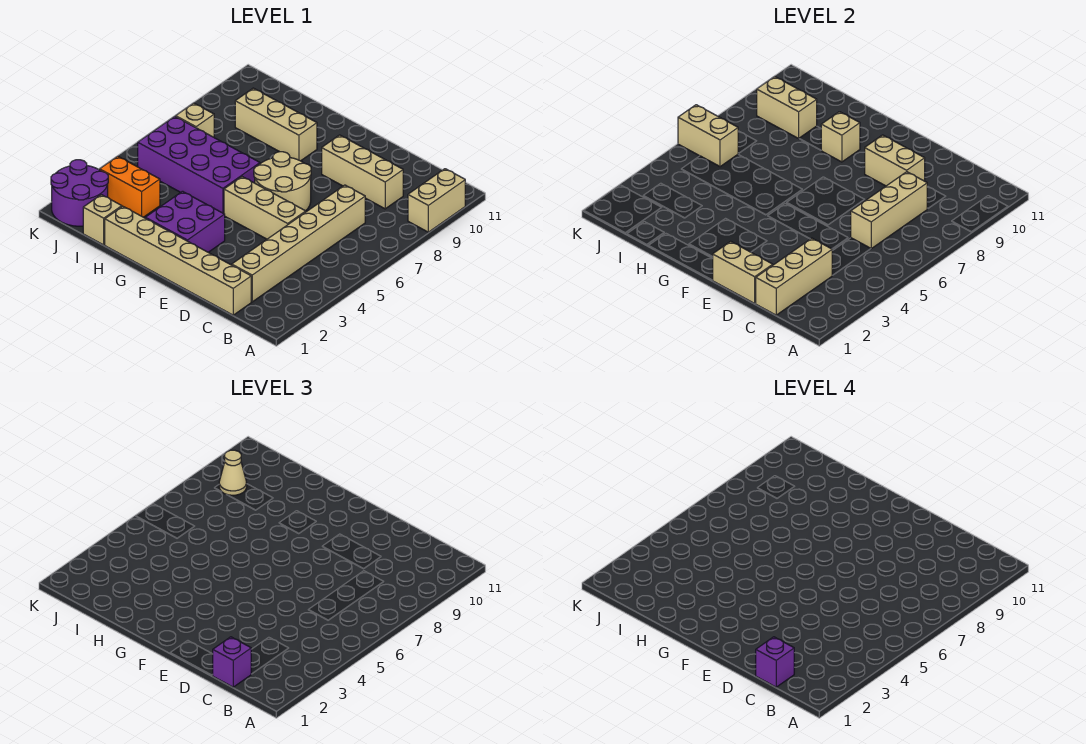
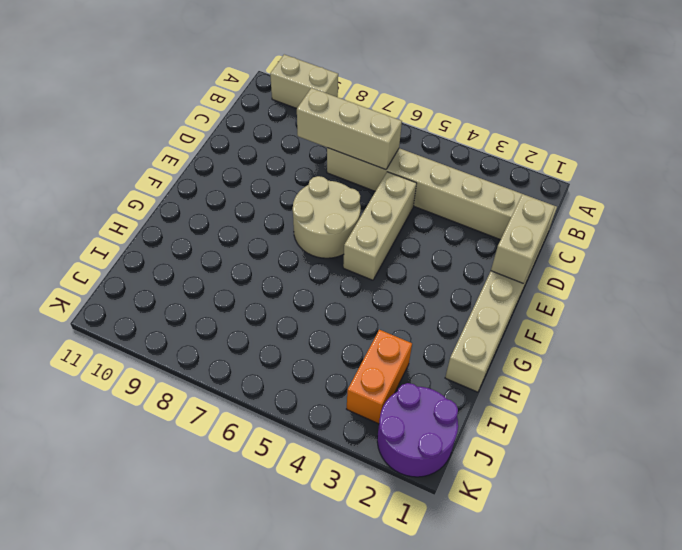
none -> tan brick C9:E9 level 1
none -> purple brick F2:G3 level 1
none -> purple brick G5:J6 level 1

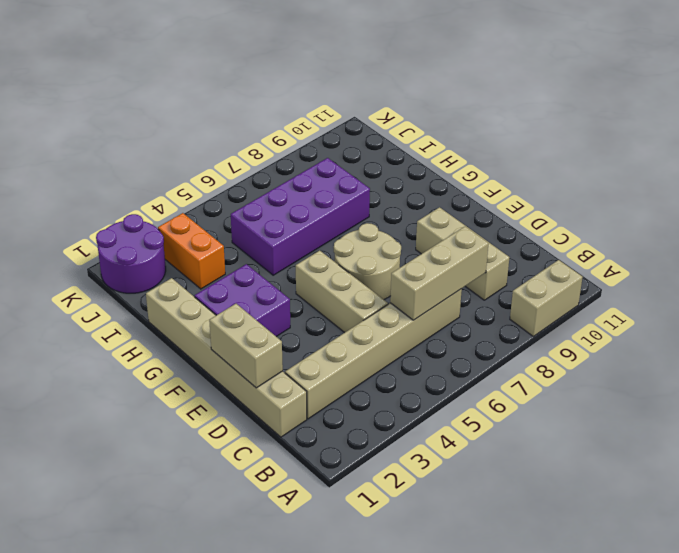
purple brick H5:I8 level 1 -> purple brick G5:J6 level 1
none -> tan brick G9:I9 level 1
none -> tan brick I1 level 1
none -> tan brick J7 level 1

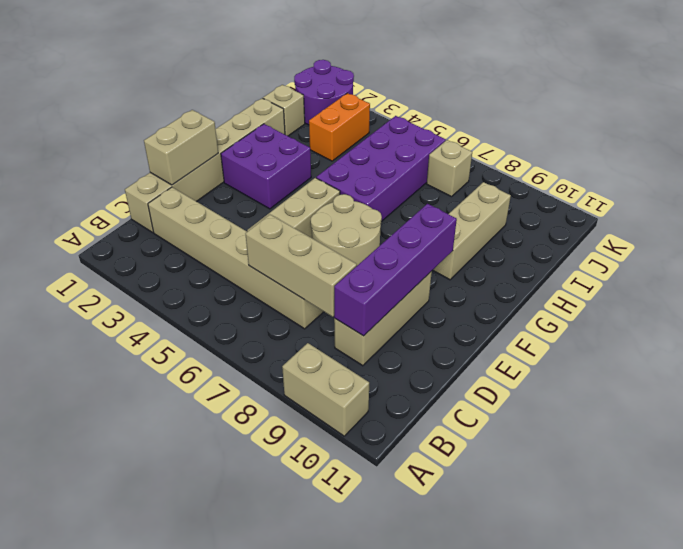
purple brick C9:F9 level 2 -> tan brick D9:E9 level 2
none -> tan brick C1:C3 level 2
none -> tan brick G9 level 2
none -> tan brick I9:J9 level 2

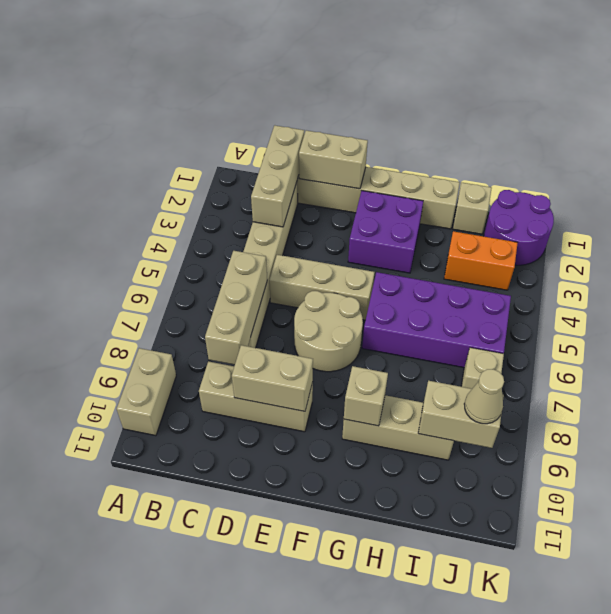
none -> tan brick J6:K6 level 2
none -> purple brick C1 level 3
none -> purple brick C1 level 4

